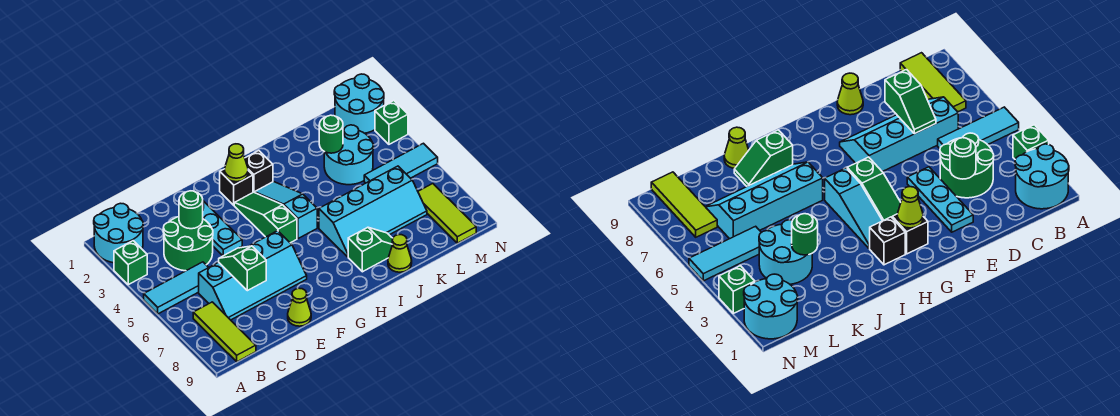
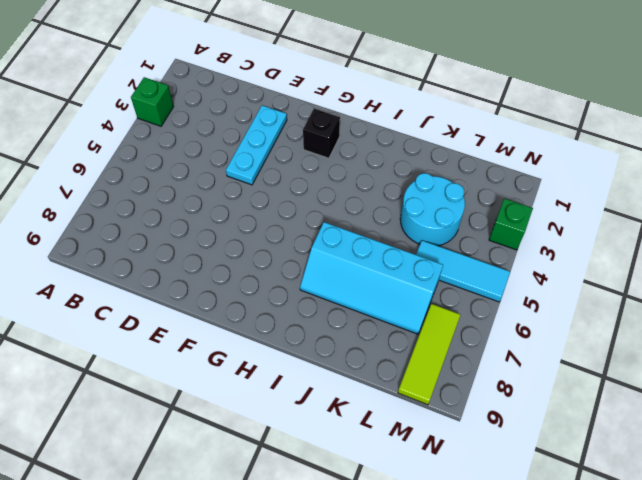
none -> cyan round brick A1:B2 level 1
none -> cyan tile A5:C5 level 1
none -> lime tile B7:B9 level 1

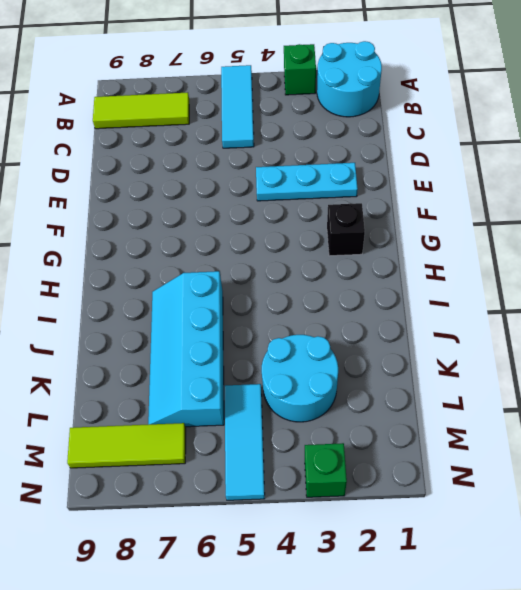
none -> green round brick C3:D4 level 1
none -> cyan slope C6:F7 level 1 top 6
none -> lime cone E9 level 1

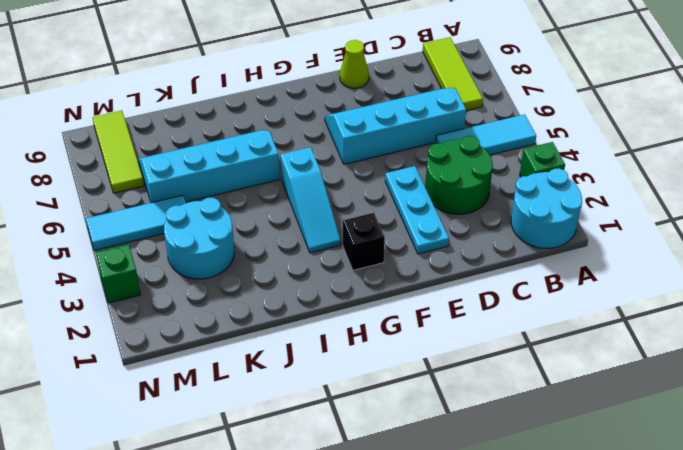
none -> green slope G3:G5 level 1 top 5
none -> black brick H2 level 1
none -> green slope I8:J8 level 1 top I

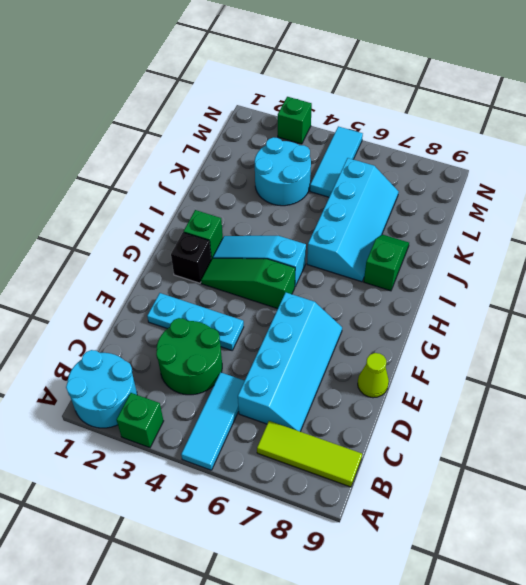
green brick H2 level 1 -> black brick H2 level 1
none -> lime cone J9 level 1
none -> cyan round brick M1:N2 level 1
none -> lime tile M7:M9 level 1

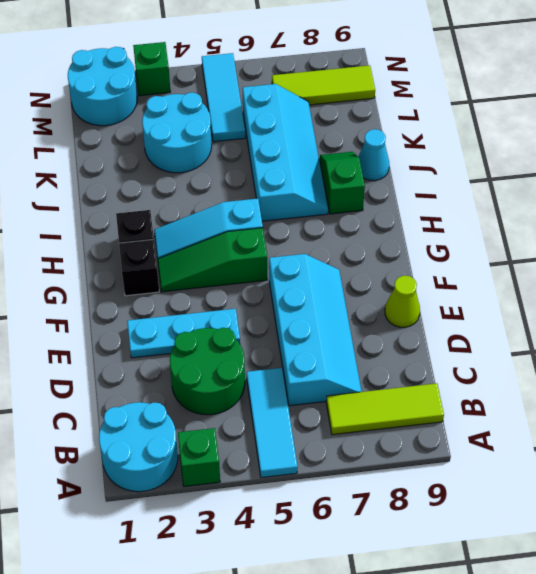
cyan cone J9 level 1 -> lime cone J9 level 1
none -> green round brick D3 level 2
none -> green slope D6:D7 level 2 top 7
none -> lime cone G2 level 2

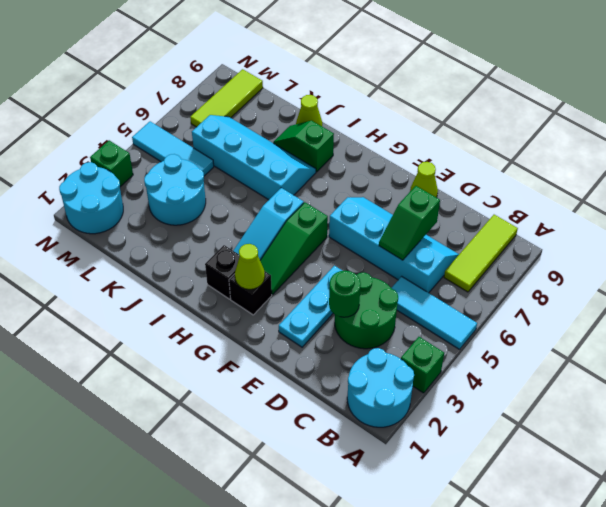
none -> green round brick K3 level 2

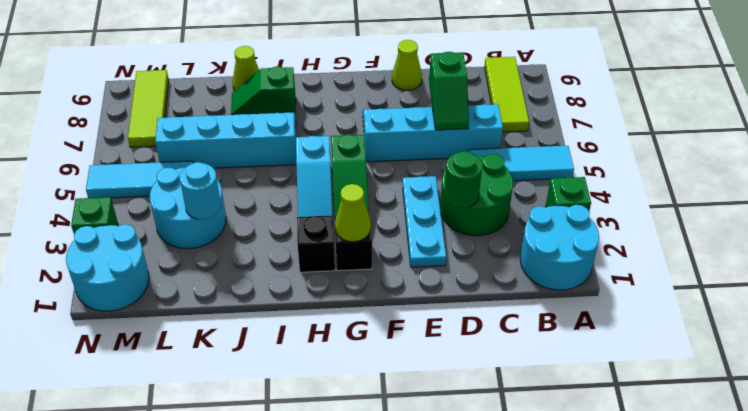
cyan round brick K3 level 2 -> green round brick K3 level 2

